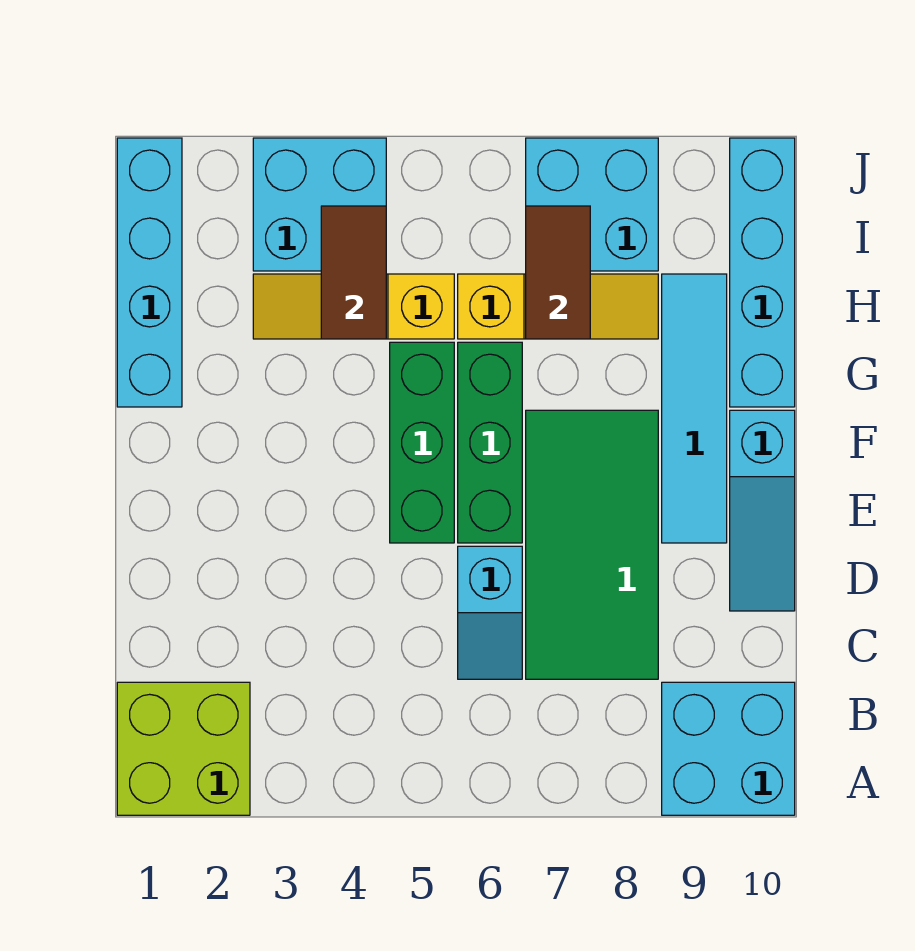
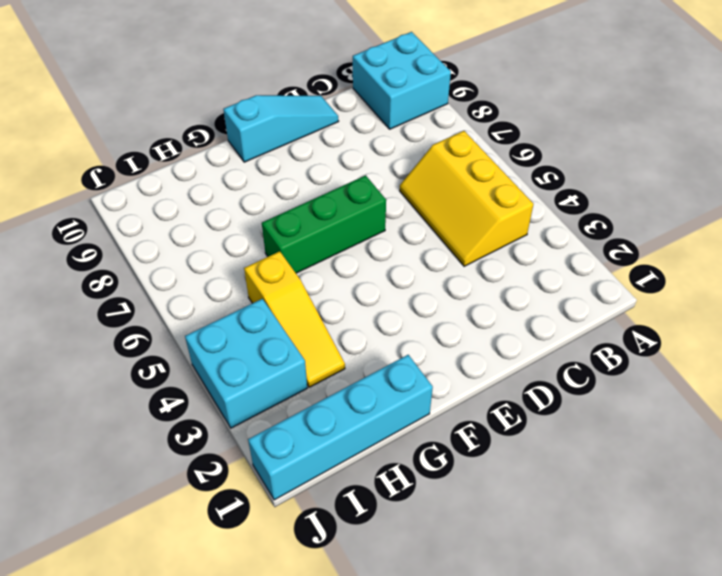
yellow slope B4:C6 level 1 top B -> cyan slope C6:D6 level 1 top D
none -> lime brick A1:B2 level 1
none -> green tile C7:F8 level 1
none -> green brick E5:G5 level 1

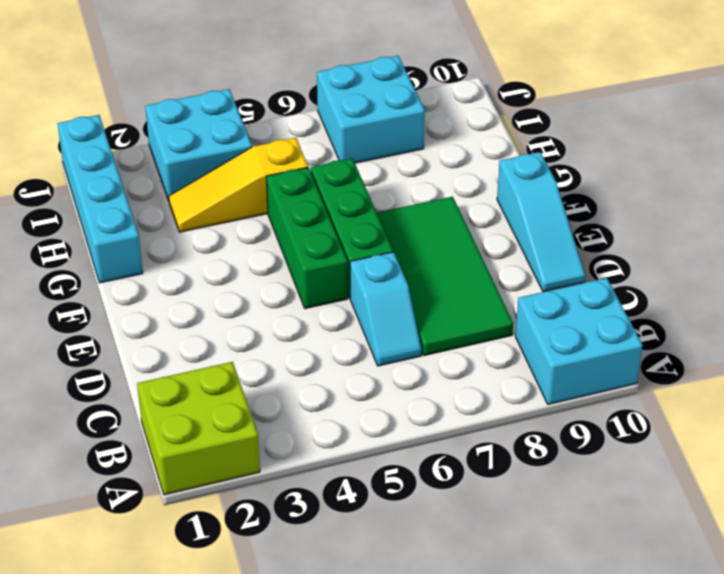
none -> cyan tile E9:H9 level 1
none -> cyan brick G10:J10 level 1
none -> yellow slope H6:H8 level 1 top 6

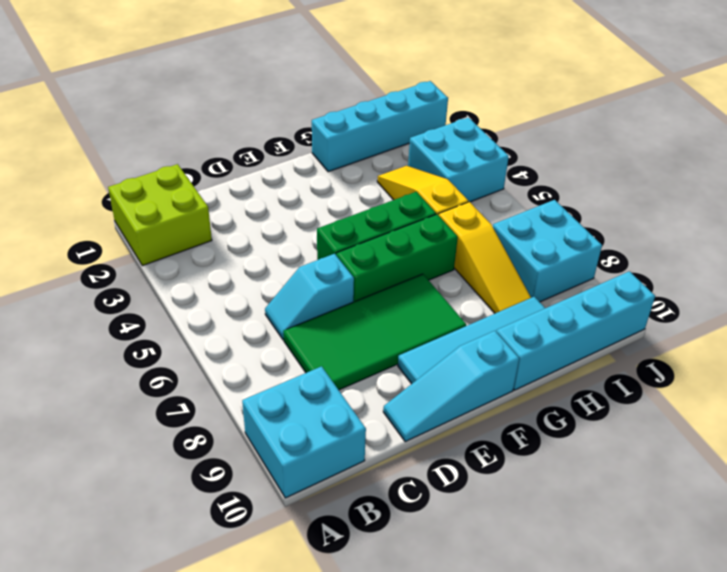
none -> brown tile H4:I4 level 2
none -> brown tile H7:I7 level 2

